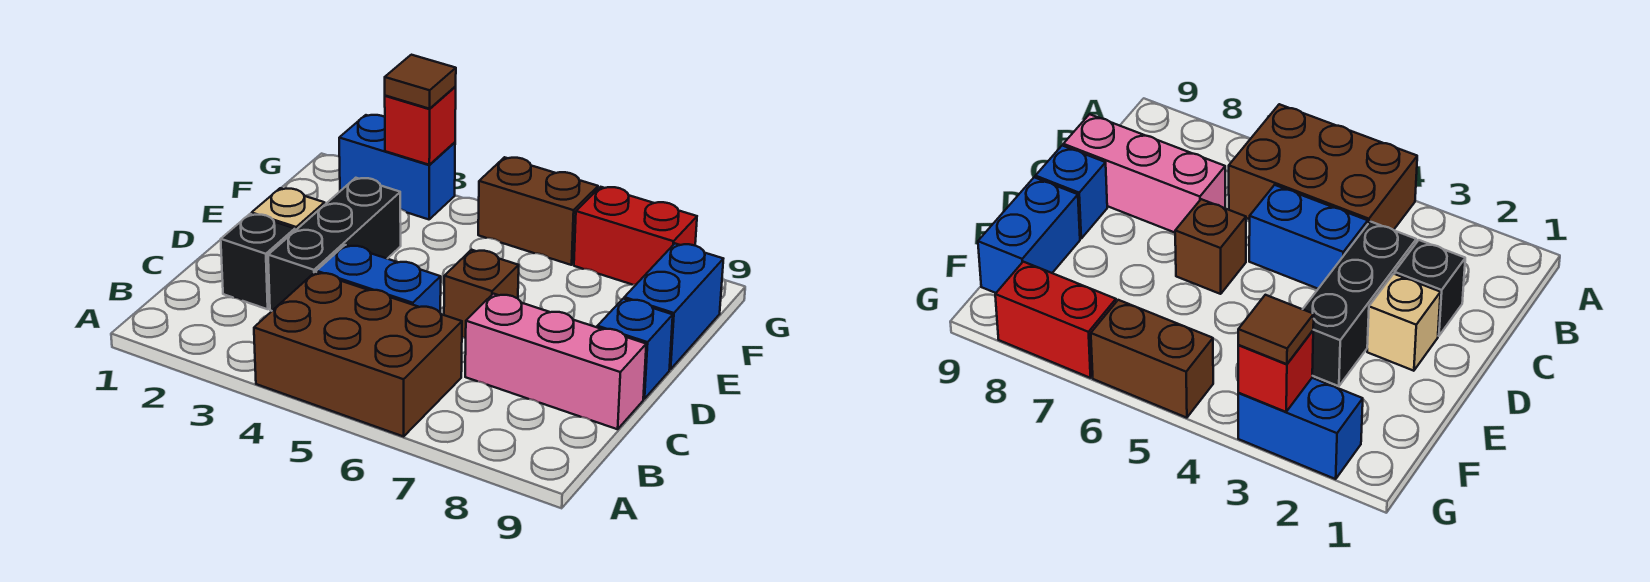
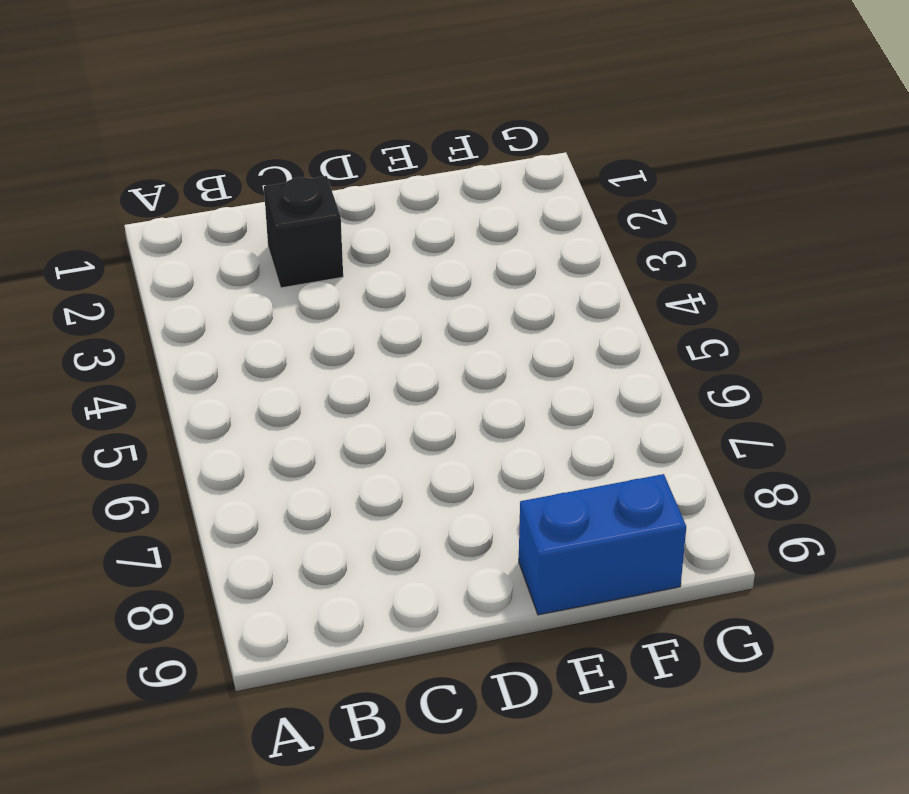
none -> brown brick A4:B6 level 1
none -> black brick C3:E3 level 1
none -> blue brick C4:C5 level 1

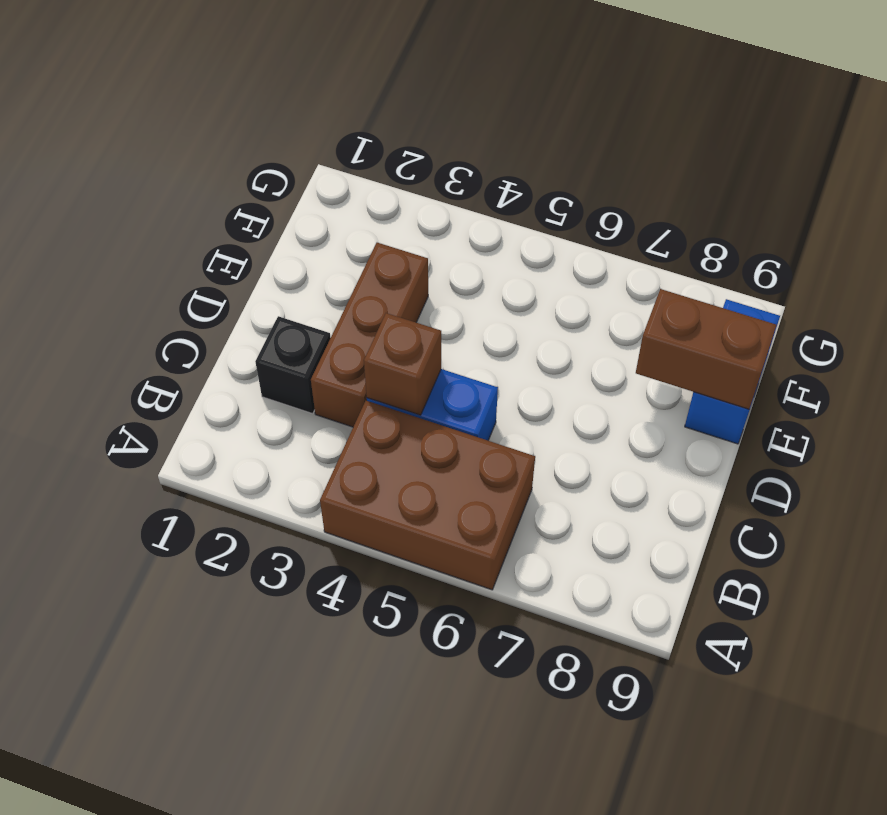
brown brick C3:E3 level 1 -> black brick C3:E3 level 1
brown brick C4 level 2 -> brown brick D6 level 1
brown brick E8:E9 level 2 -> brown brick G5:G6 level 1
none -> pink brick C7:C9 level 1
none -> tan brick D2 level 1
none -> blue brick D9 level 1

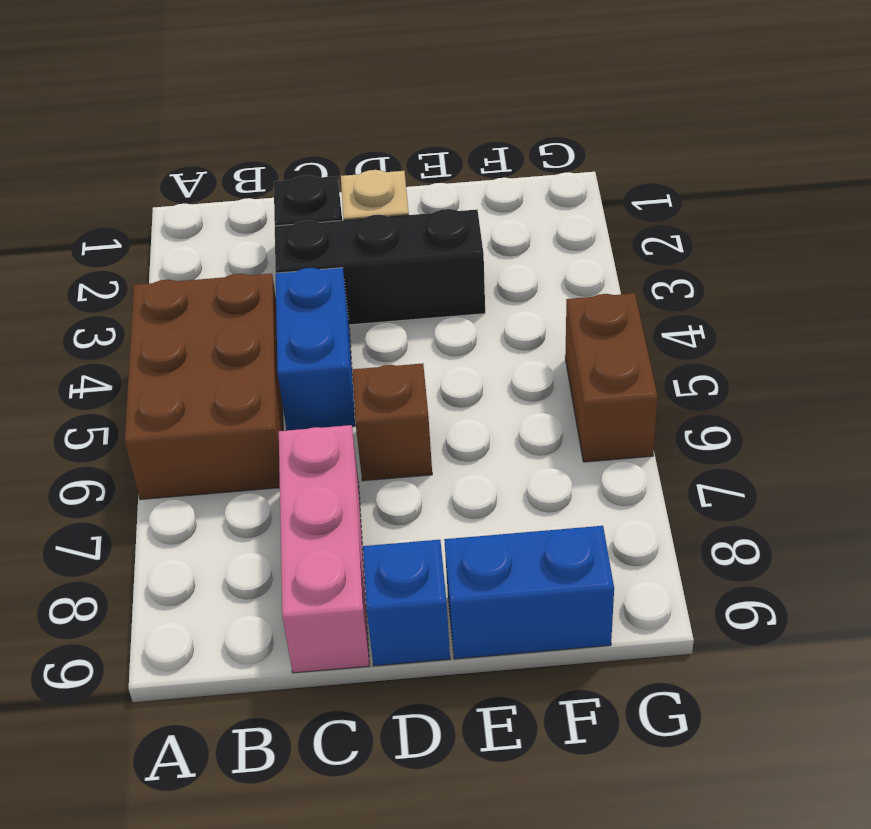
none -> blue brick G2:G3 level 1
none -> red brick G7:G8 level 1
none -> red brick G3 level 2

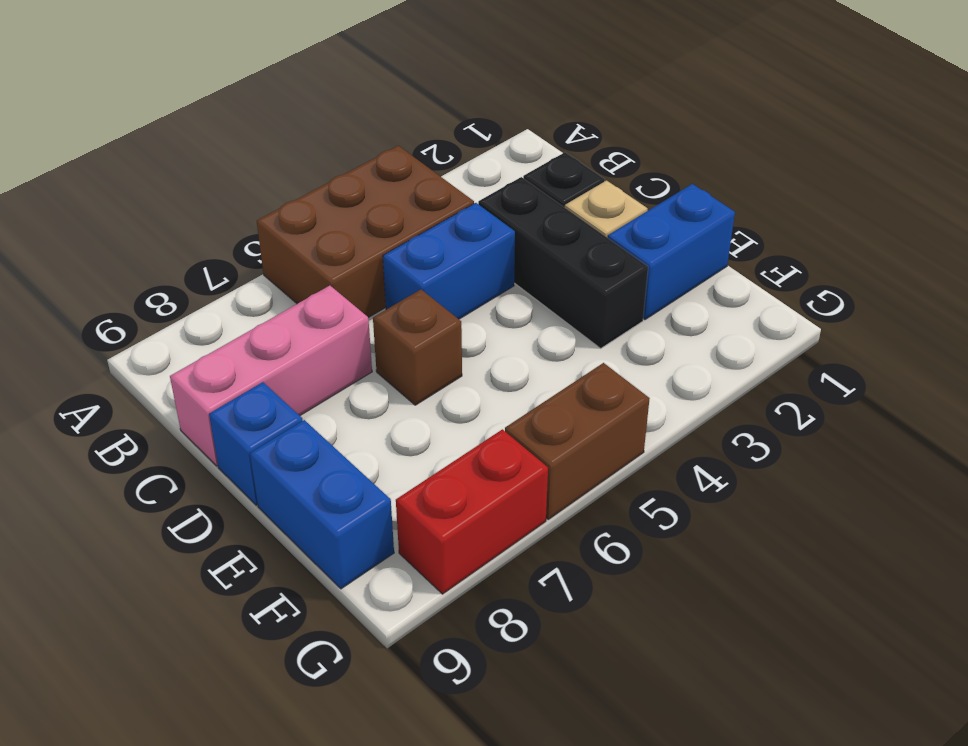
blue brick E1:E2 level 1 -> blue brick G2:G3 level 1
none -> red brick G3 level 2
none -> brown tile G3 level 3

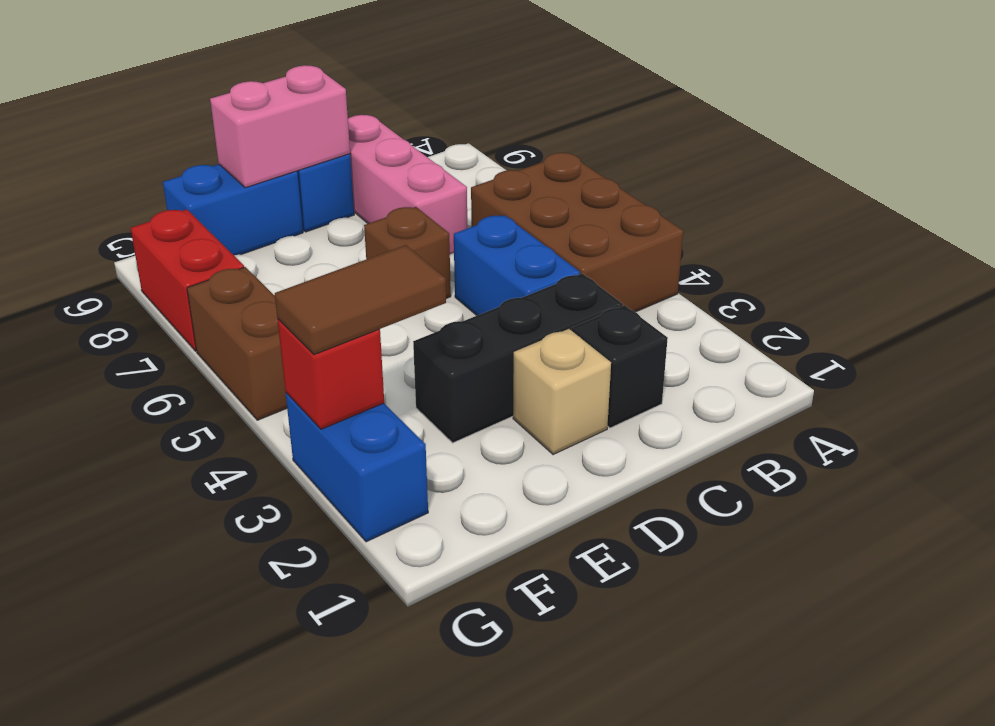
pink brick D9:E9 level 2 -> none
brown tile F3:G3 level 3 -> brown tile G3 level 3

